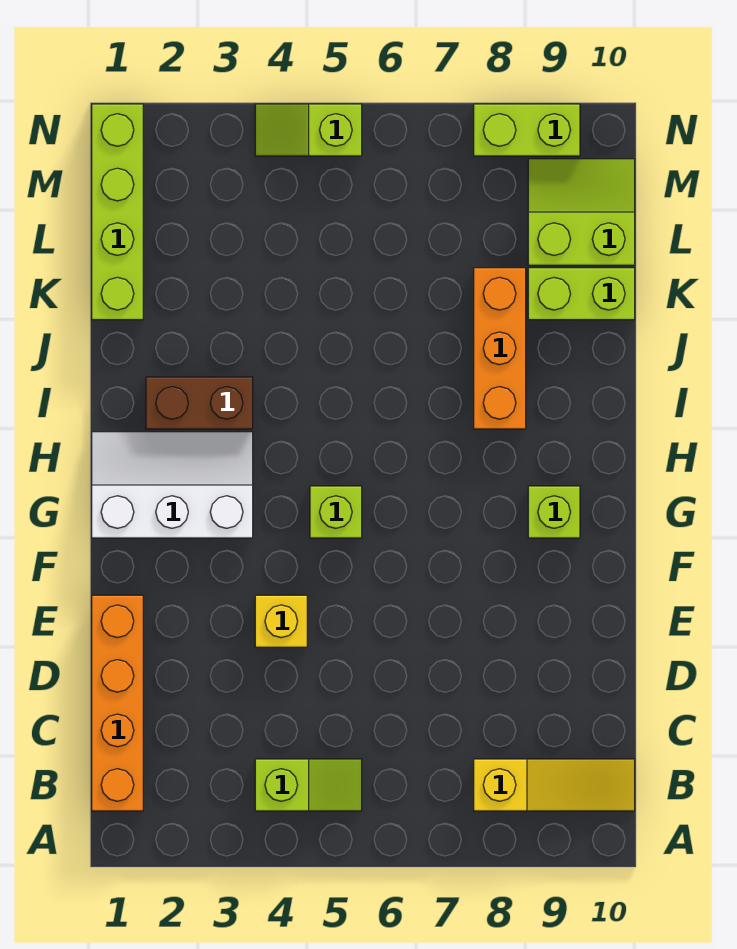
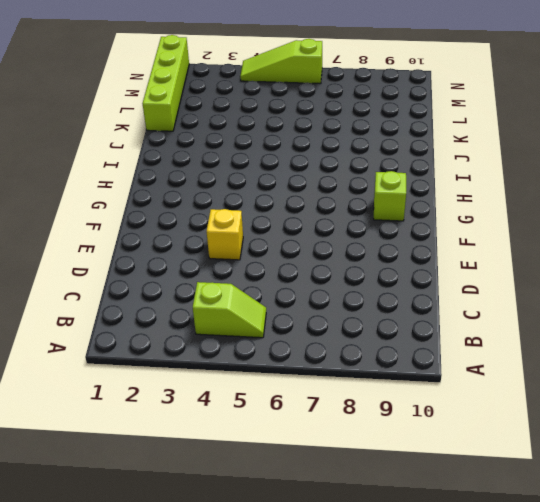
lime slope N4:N6 level 1 top 6 -> lime slope N4:N5 level 1 top 5
none -> orange brick B1:E1 level 1
none -> yellow slope B8:B10 level 1 top 8
none -> white slope G1:H3 level 1 top G

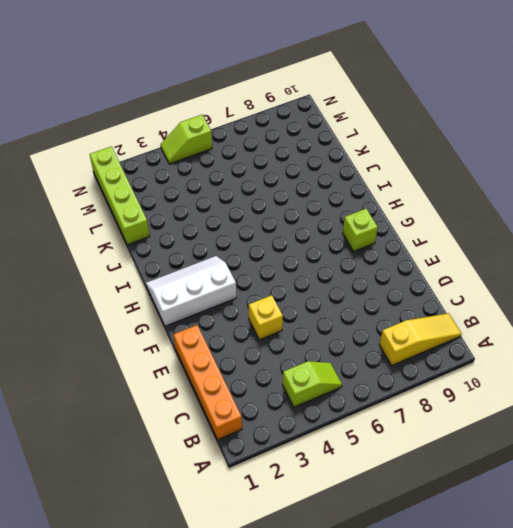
none -> lime brick G5 level 1
none -> brown brick I2:I3 level 1
none -> orange brick I8:K8 level 1

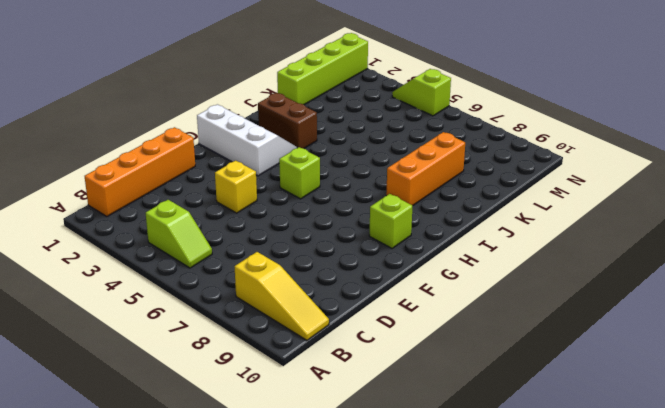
none -> lime brick K9:K10 level 1
none -> lime slope L9:M10 level 1 top L
none -> lime brick N8:N9 level 1

